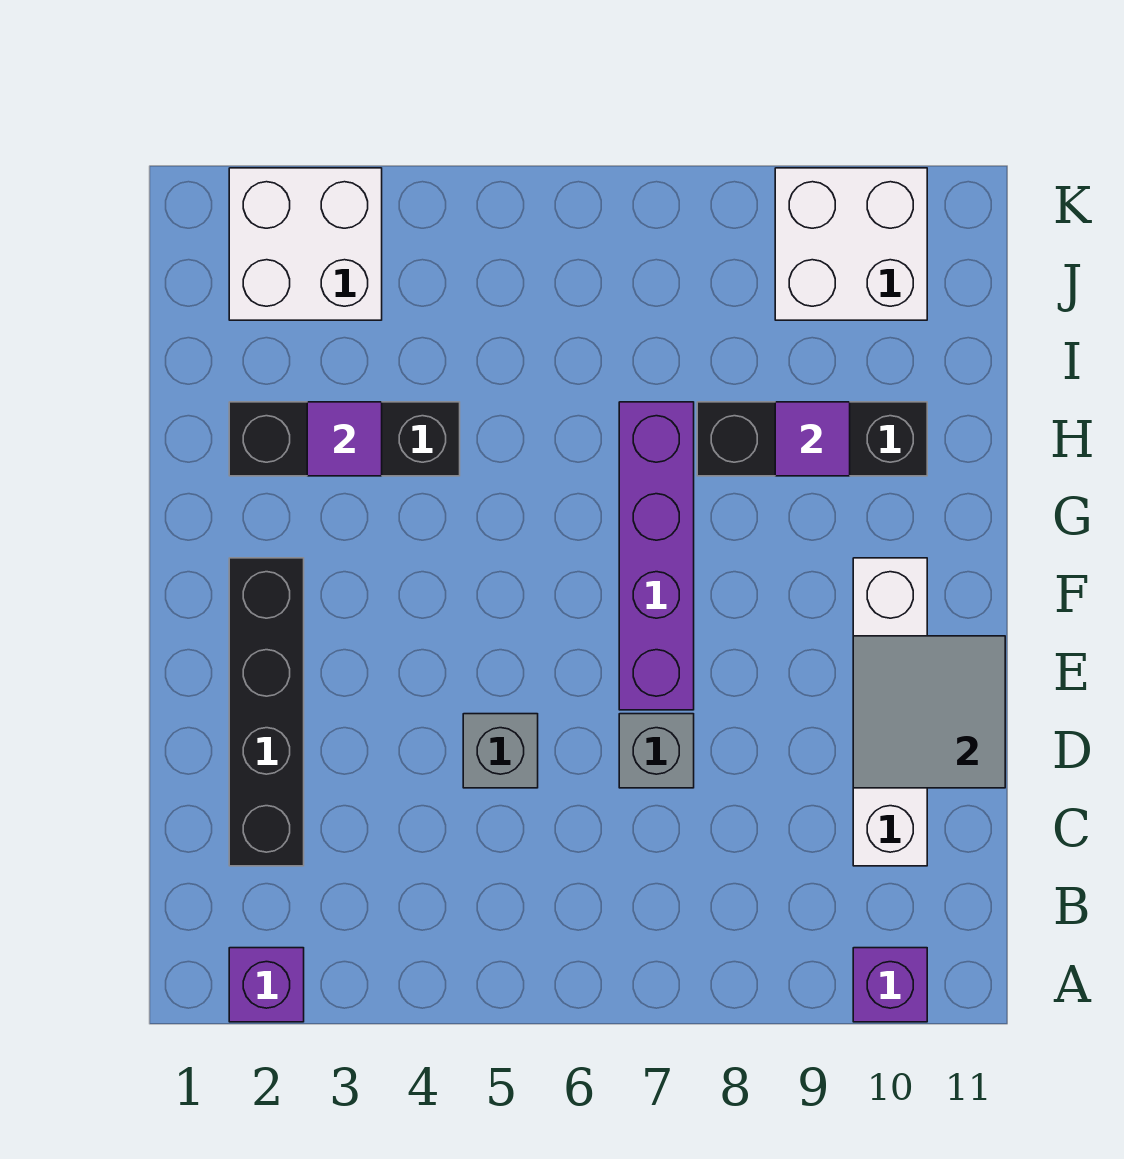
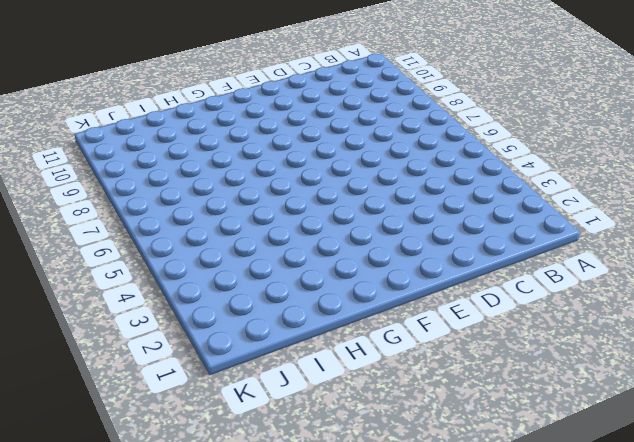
none -> purple brick A2 level 1
none -> purple brick A10 level 1
none -> black brick C2:F2 level 1

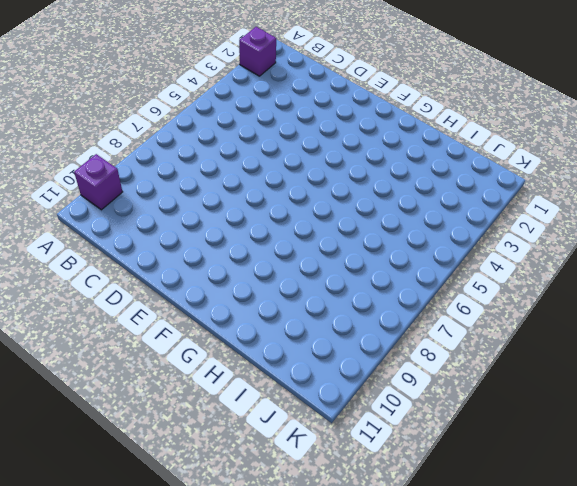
none -> black brick C2:F2 level 1
none -> white brick C10:F10 level 1
none -> grey brick D5 level 1

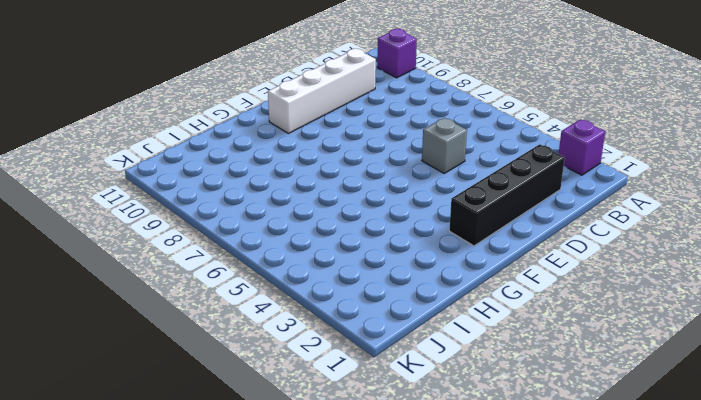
none -> grey brick D7 level 1
none -> purple brick E7:H7 level 1
none -> black brick H2:H4 level 1

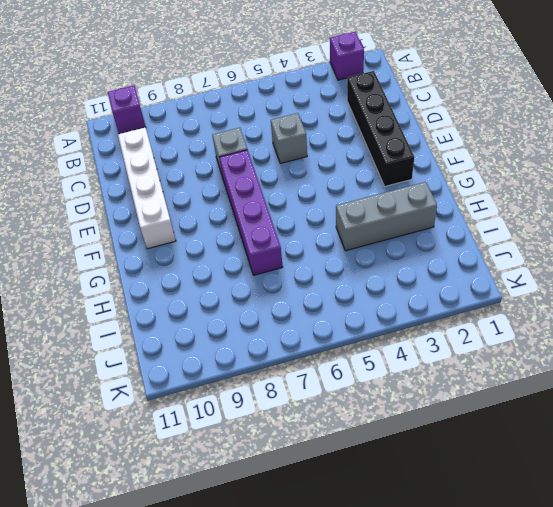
grey brick H2:H4 level 1 -> black brick H2:H4 level 1
none -> black brick H8:H10 level 1
none -> white brick J2:K3 level 1
none -> white brick J9:K10 level 1

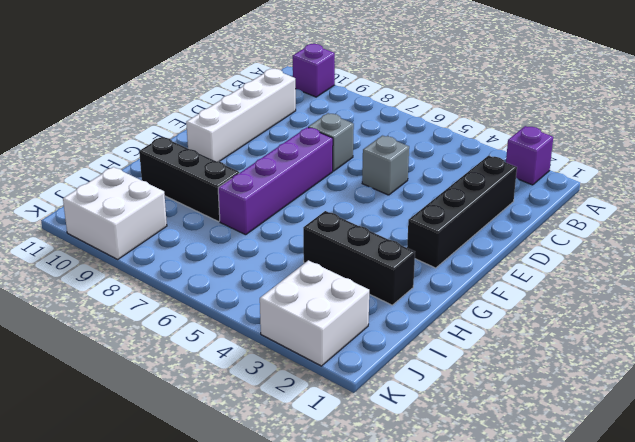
none -> grey tile D10:E11 level 2
none -> purple tile H3 level 2
none -> purple tile H9 level 2

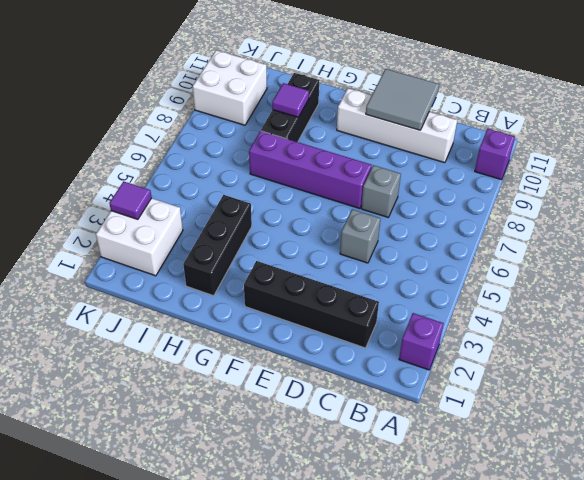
purple tile K3 level 2 -> purple tile H3 level 2

